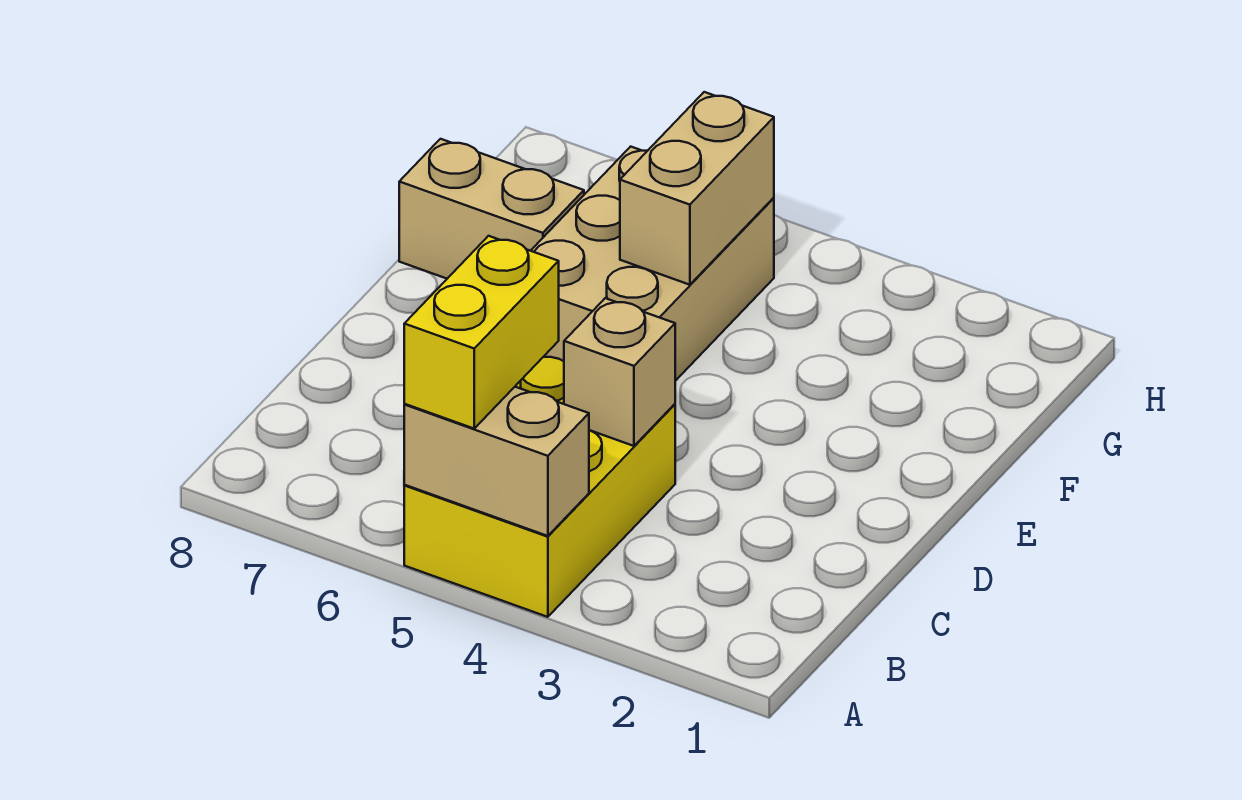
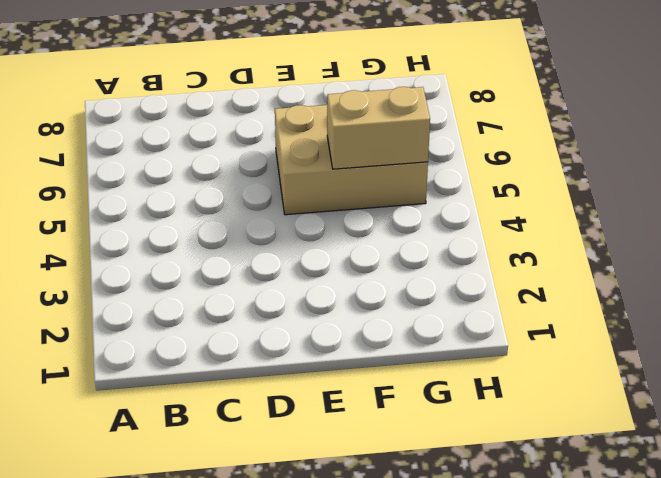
none -> yellow brick A4:C5 level 1
none -> tan brick F7:F8 level 1

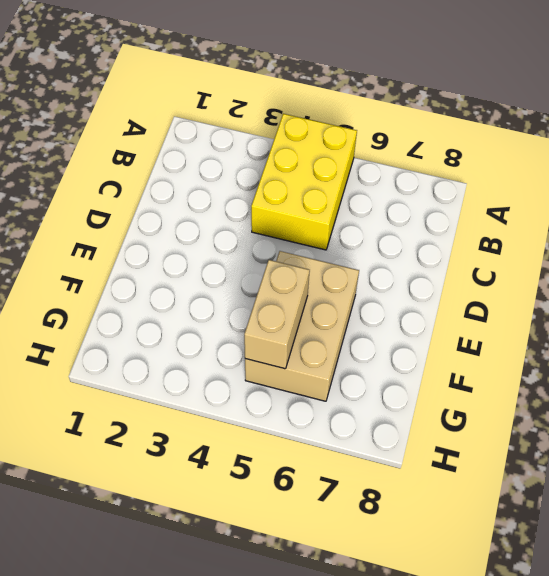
none -> tan brick F7:F8 level 1
none -> tan brick A4:A5 level 2

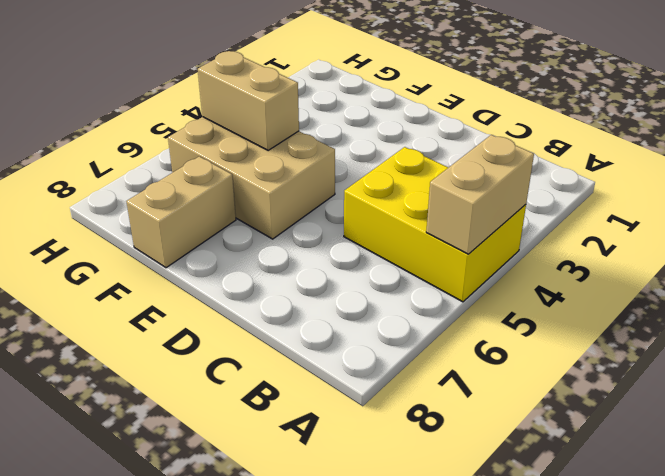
none -> tan brick C4 level 2
none -> yellow brick A5:B5 level 3

